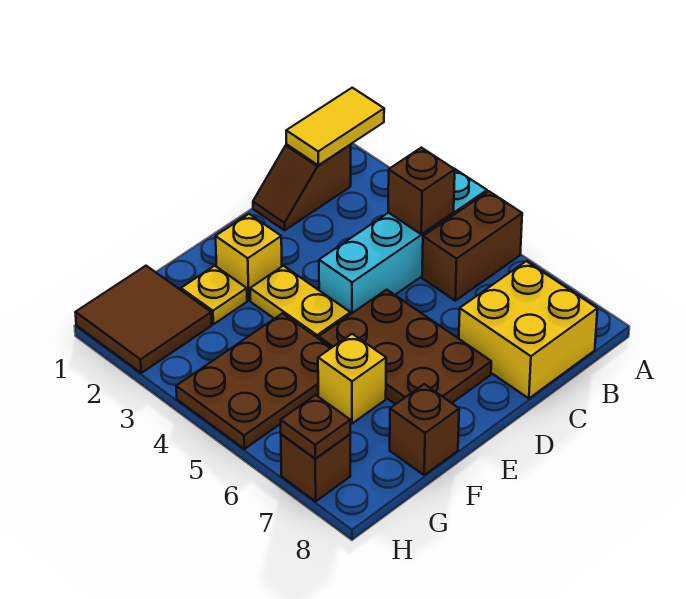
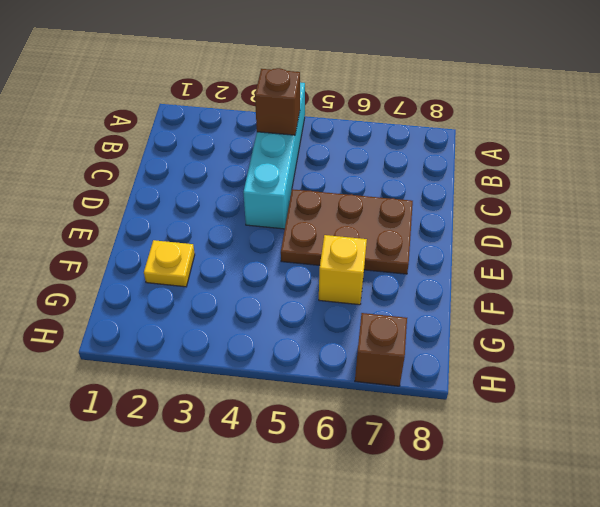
none -> brown brick A5:B5 level 1
none -> brown slope B1:C1 level 1 top B
none -> yellow brick B7:C8 level 1

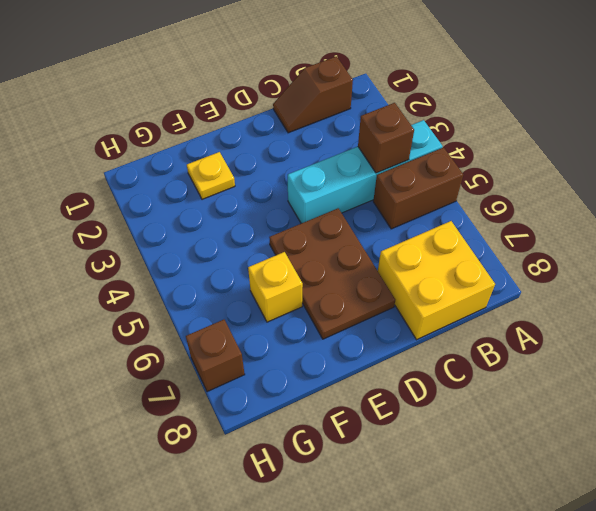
none -> yellow brick E2 level 1
none -> yellow plate E3:E4 level 1
none -> brown plate F4:H5 level 1

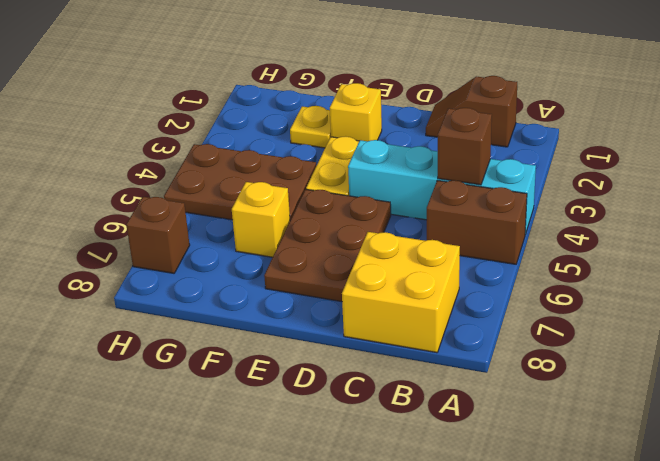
none -> brown brick F8 level 1
none -> brown tile G1:H2 level 1
none -> yellow tile A1:B1 level 2

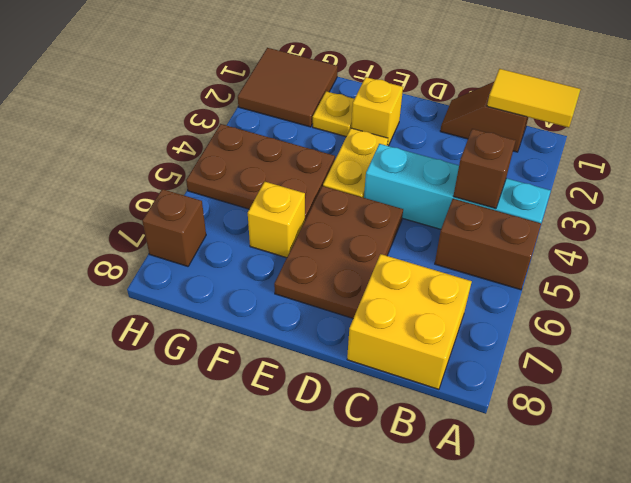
none -> brown brick F8 level 1
none -> brown plate H7 level 2

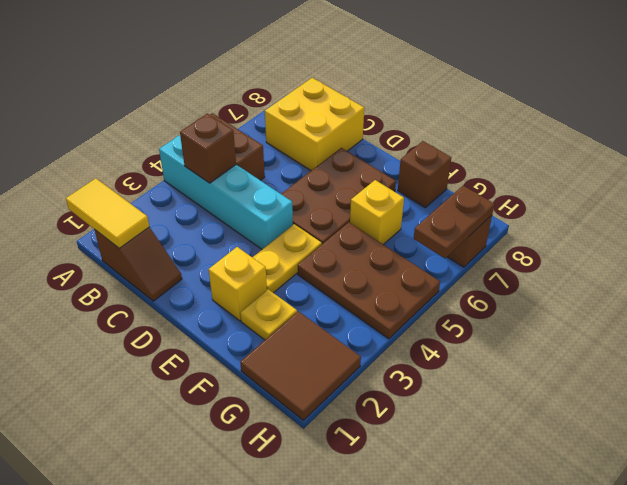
brown plate H6:H7 level 2 -> brown plate H7 level 2

